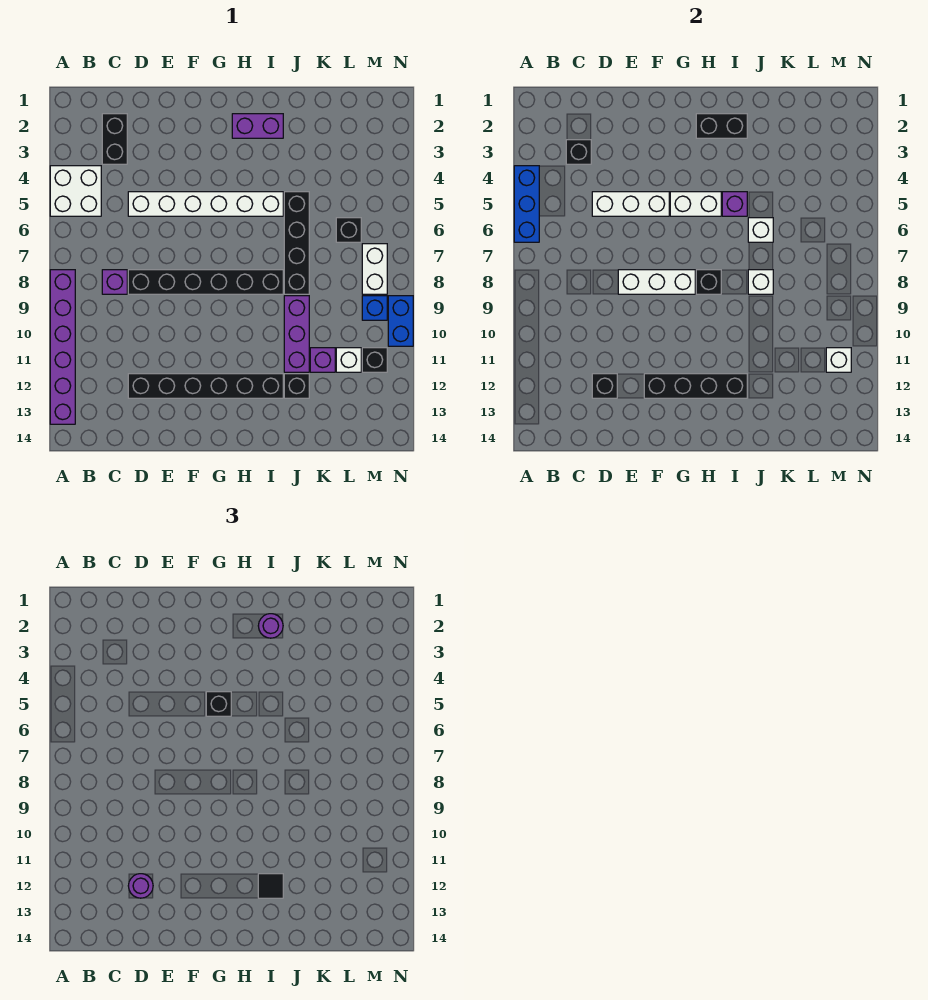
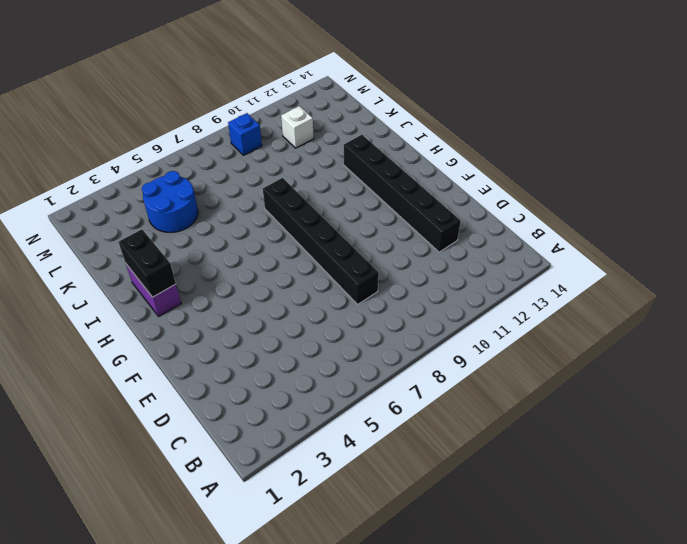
blue round brick K4:L5 level 1 -> none
none -> white brick A4:B5 level 1
none -> purple brick A8:A13 level 1
none -> black brick C2:C3 level 1
none -> purple brick C8 level 1

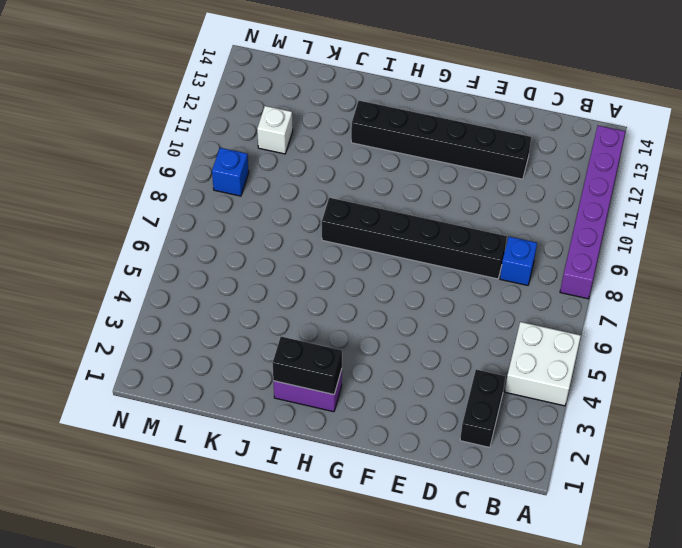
blue brick C8 level 1 -> purple brick C8 level 1
none -> white brick D5:I5 level 1
none -> black brick J5:J8 level 1
none -> purple brick J9:J11 level 1
none -> black brick J12 level 1

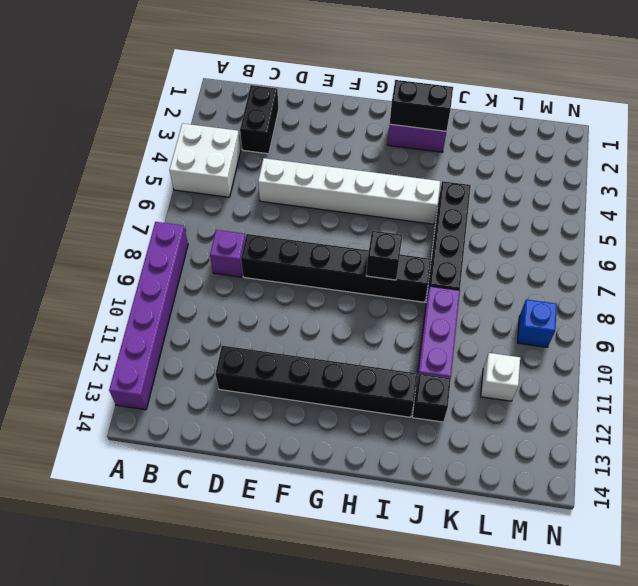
none -> purple brick K11 level 1
none -> black brick L6 level 1
none -> white brick M7:M8 level 1
none -> black brick M11 level 1

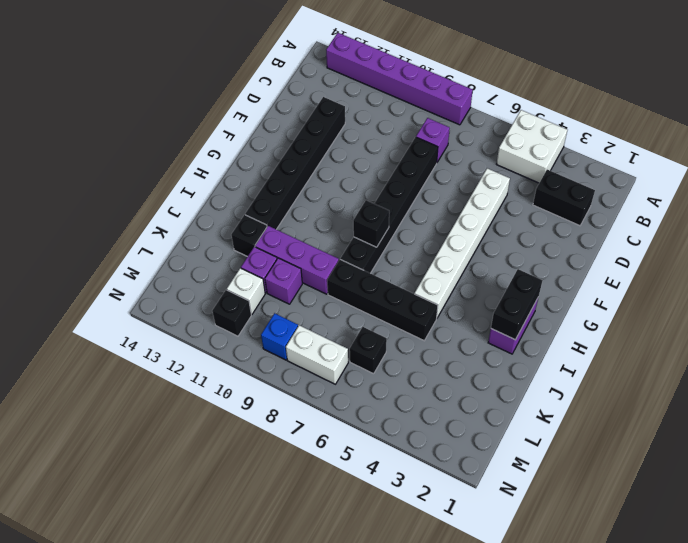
purple brick K10 level 1 -> purple brick I5 level 2
none -> blue brick N9:N10 level 1
none -> blue brick A4:A6 level 2
none -> black brick C3 level 2
none -> white brick D5:F5 level 2

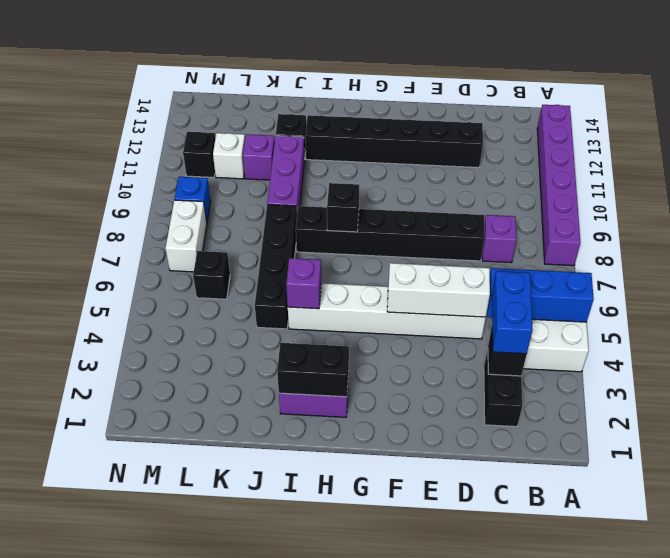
blue brick A5:C5 level 2 -> blue brick A4:A6 level 2
blue brick C3:C4 level 3 -> blue brick N9:N10 level 1
none -> black brick D12 level 2
none -> white brick E8:G8 level 2
none -> black brick F12:I12 level 2
none -> white brick G5:H5 level 2

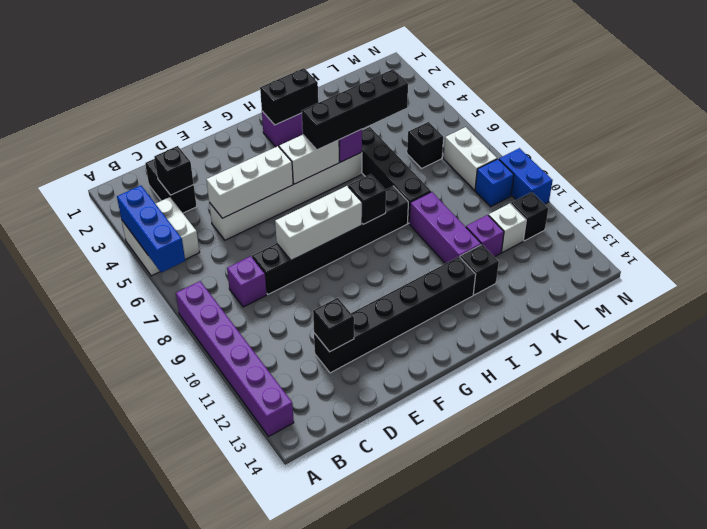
black brick H5:K5 level 3 -> black brick F12:I12 level 2
none -> white brick J6 level 2
none -> white brick J8 level 2
none -> white brick M11 level 2
none -> purple round brick D12 level 3

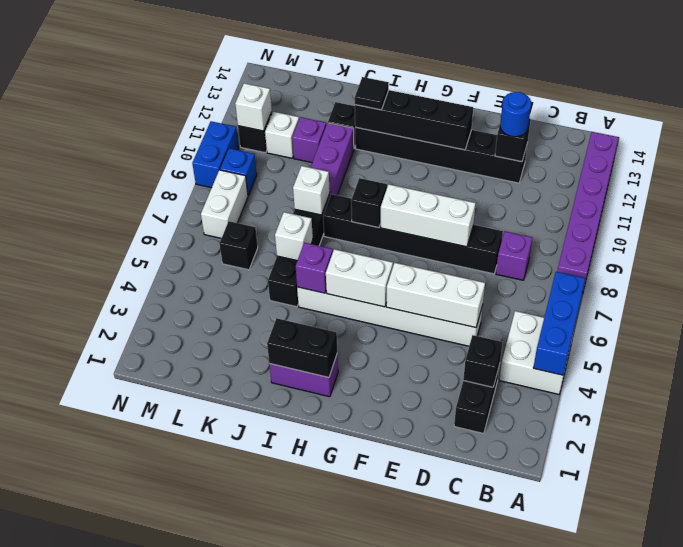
blue round brick D12 level 3 -> purple round brick D12 level 3
none -> black brick G5 level 3
none -> purple round brick I2 level 3

